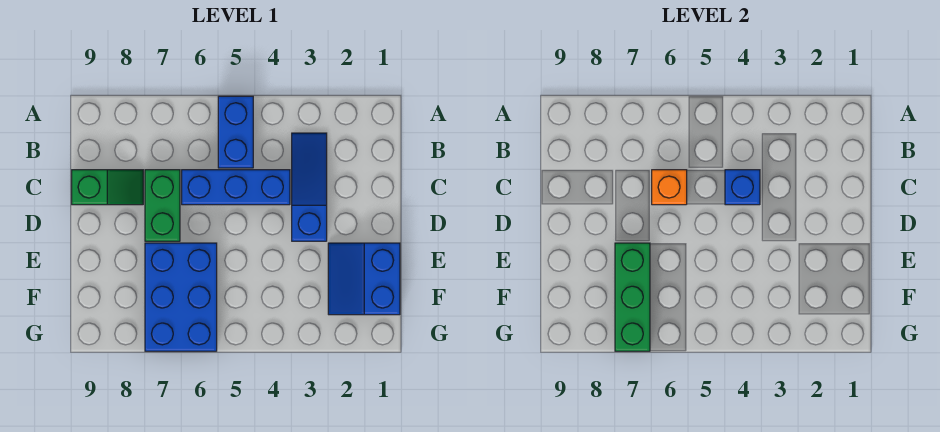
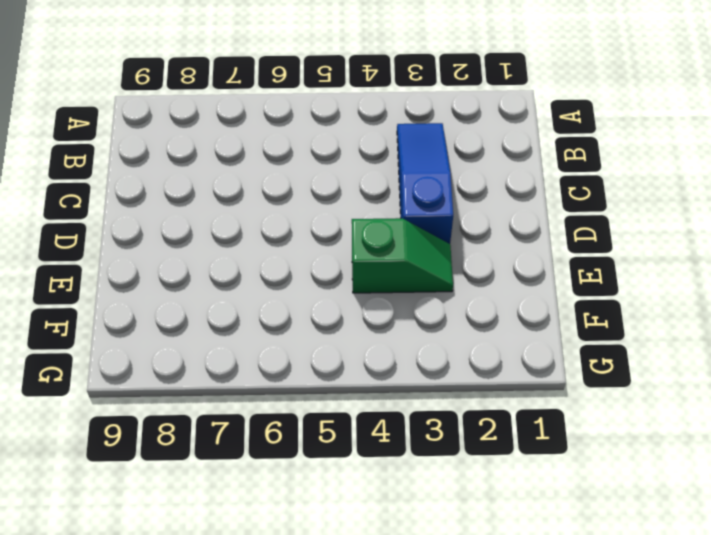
green slope E3:E4 level 1 top 4 -> green slope C8:C9 level 1 top 9
none -> blue brick A5:B5 level 1
none -> blue brick C4:C6 level 1

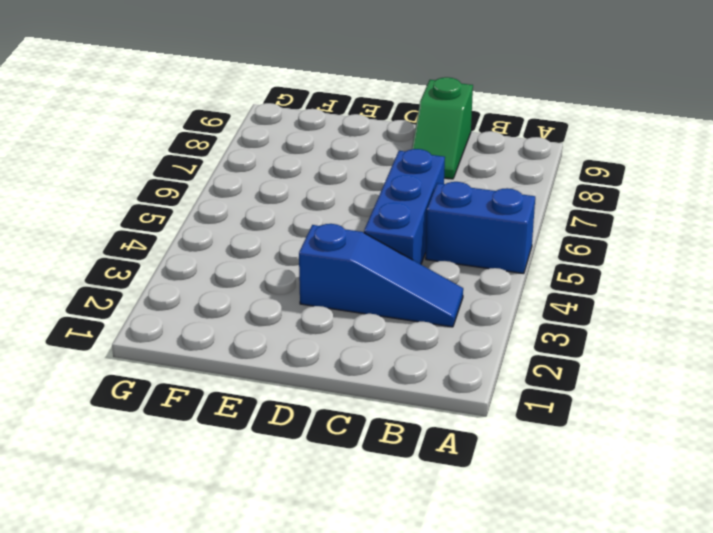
none -> green brick C7:D7 level 1
none -> blue slope E1:F2 level 1 top 1

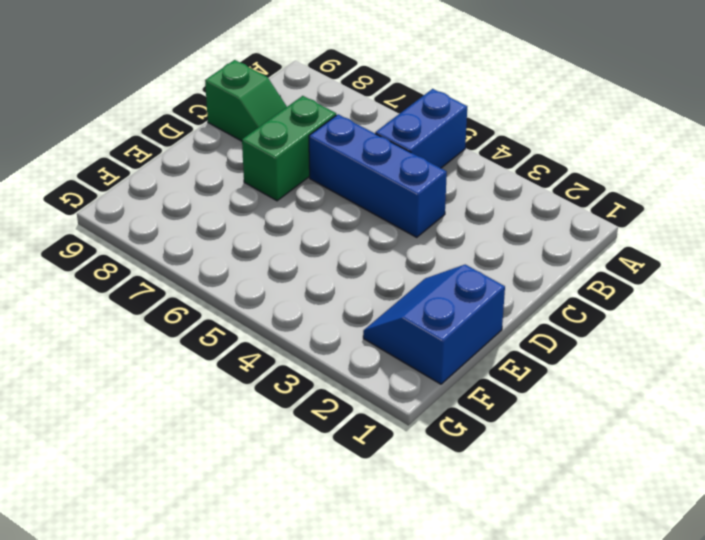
none -> blue slope B3:D3 level 1 top D
none -> blue brick E6:G7 level 1

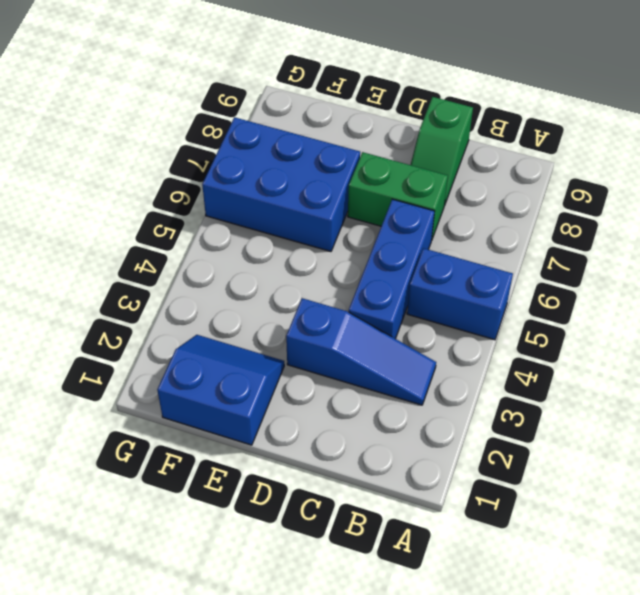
none -> blue brick C4 level 2
none -> orange brick C6 level 2

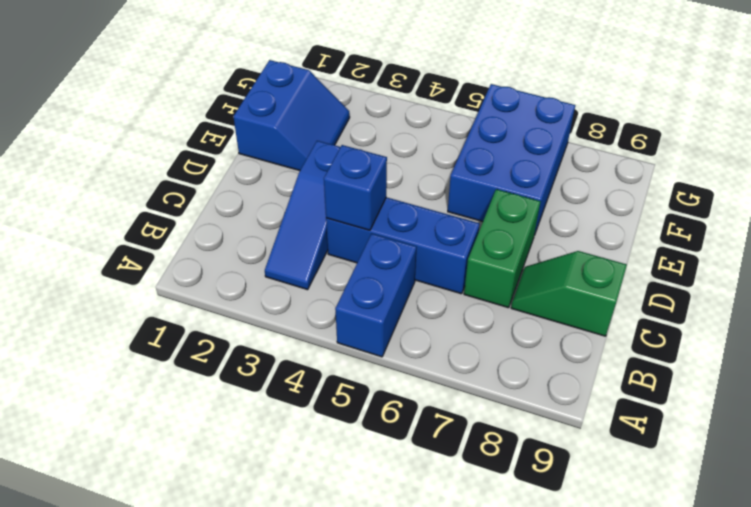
none -> orange brick C6 level 2
none -> green brick E7:G7 level 2

